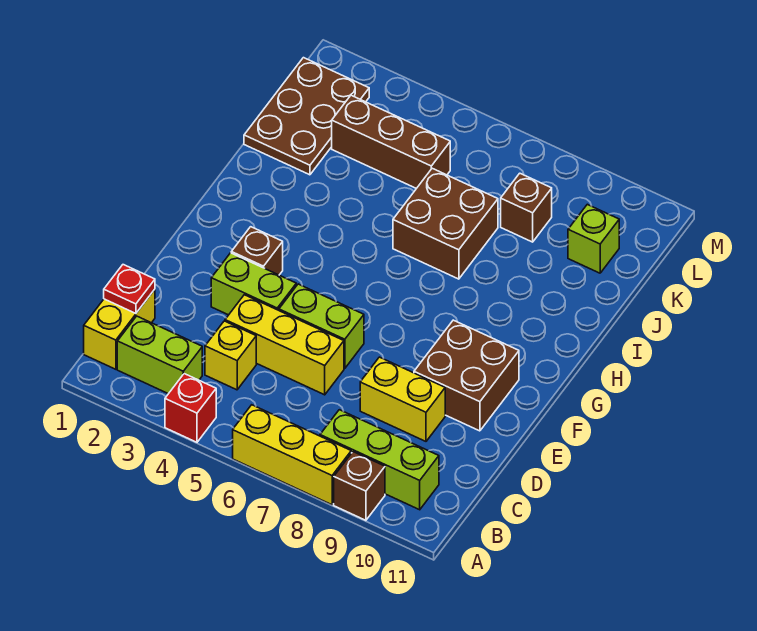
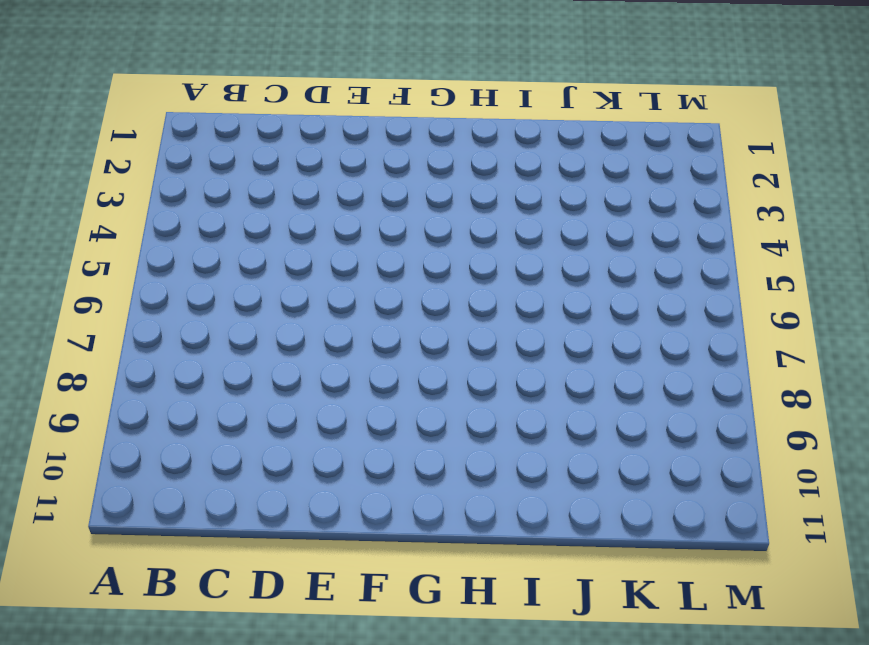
none -> red brick A4 level 1
none -> yellow brick A6:A8 level 1
none -> brown brick A9 level 1

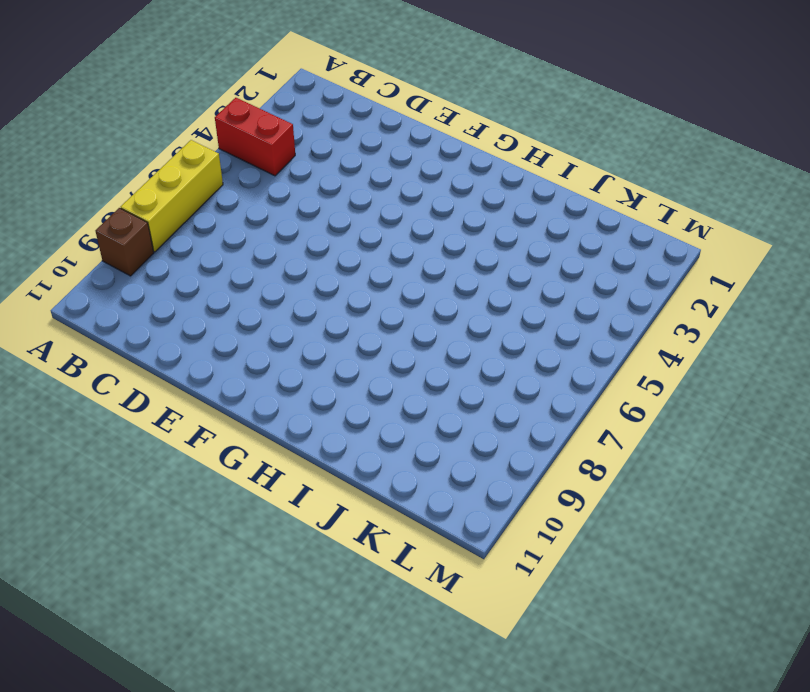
red brick A4:B4 level 1 -> red brick A4 level 1
none -> yellow brick B1:C1 level 1
none -> lime brick B2:B3 level 1
none -> lime brick B8:B10 level 1

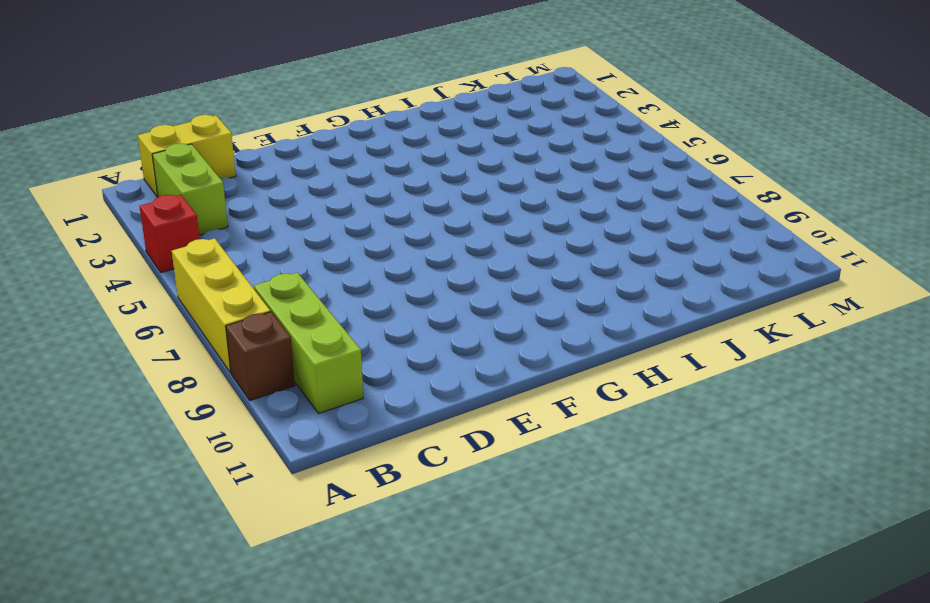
none -> yellow brick C4 level 1
none -> yellow brick D4:D6 level 1
none -> yellow brick D8:D9 level 1

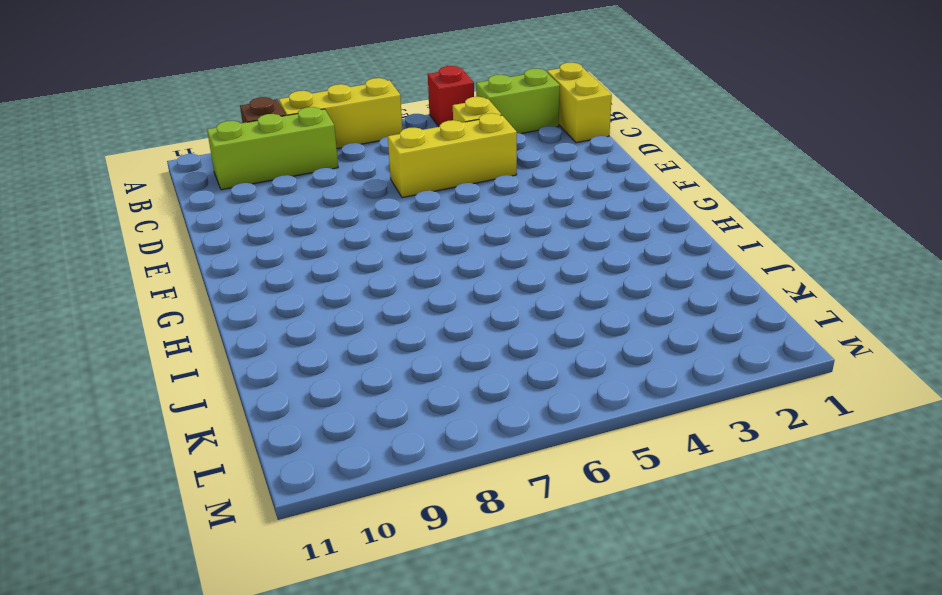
none -> yellow brick D8:D9 level 1
none -> lime brick E3:E4 level 1
none -> lime brick E5:E6 level 1

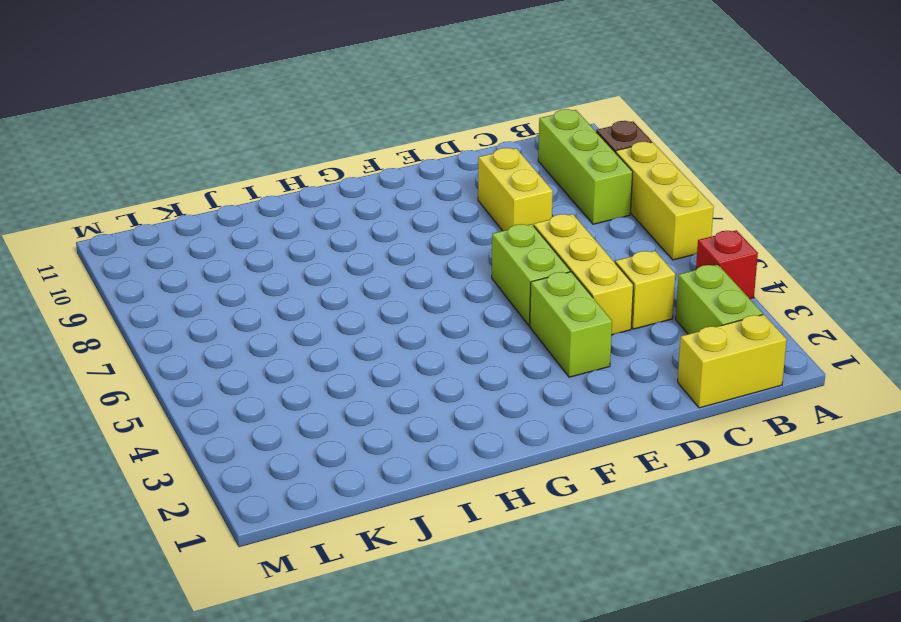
none -> brown brick E9:F10 level 1
none -> brown brick F3 level 1
none -> brown brick I6:J7 level 1

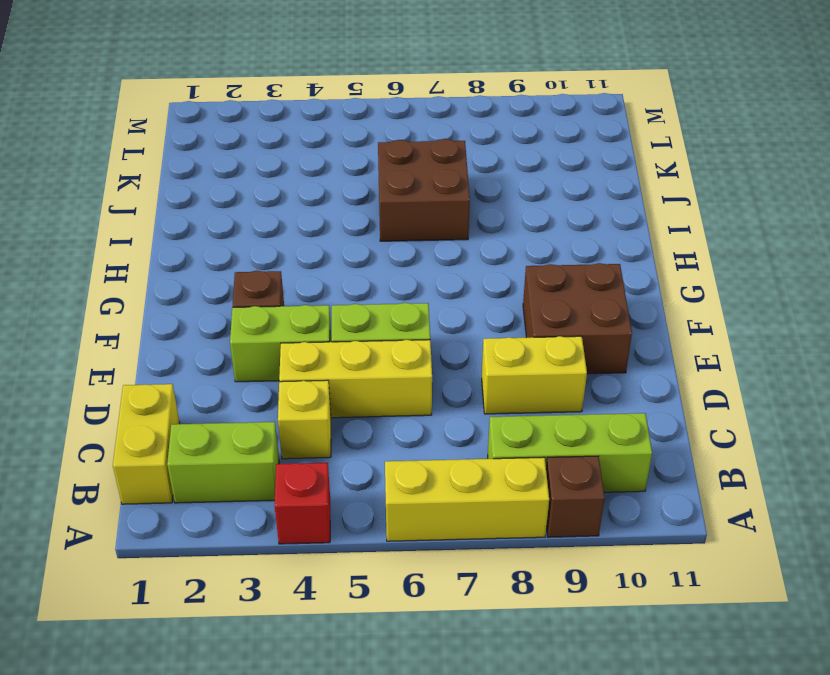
none -> brown plate J1:L2 level 1
none -> brown brick K3:K5 level 1
none -> brown brick K8 level 1

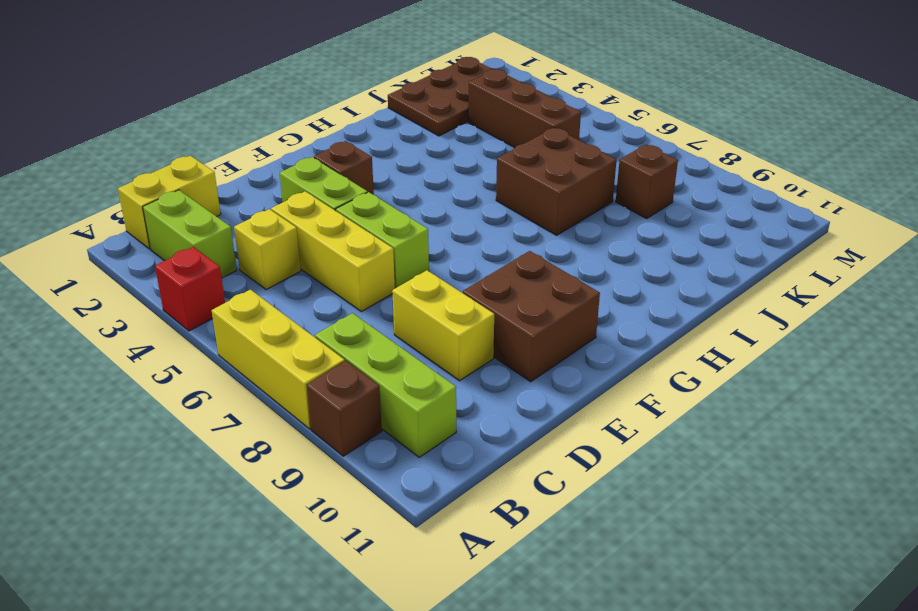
none -> lime brick K10 level 1
none -> red plate C1 level 2

